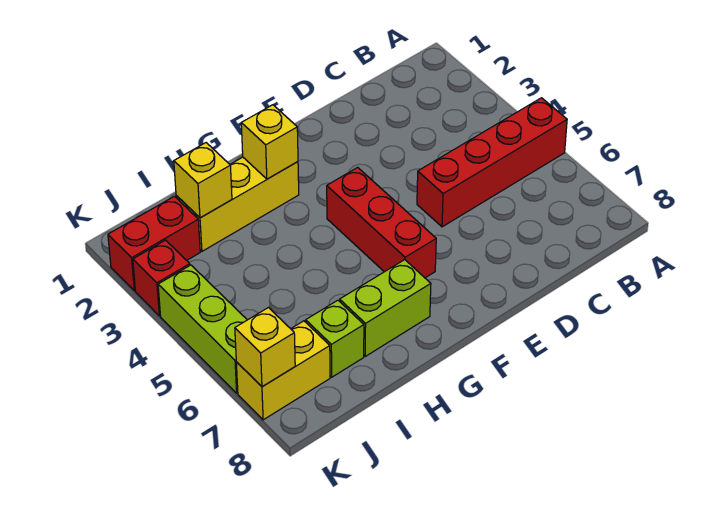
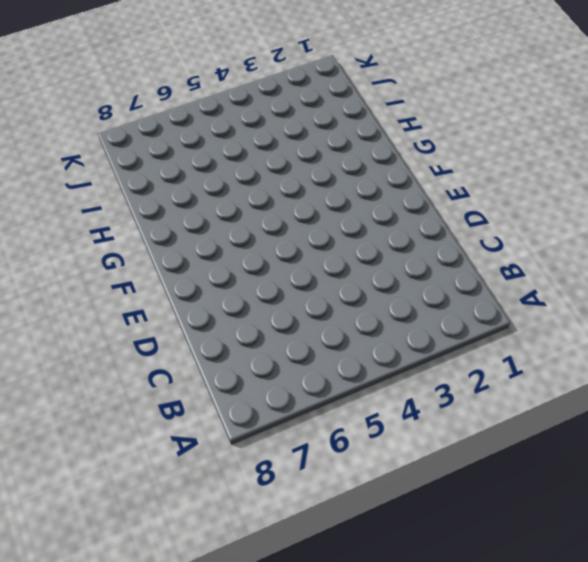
none -> red brick A5:D5 level 1
none -> red brick F4:F6 level 1
none -> yellow brick G2:I2 level 1

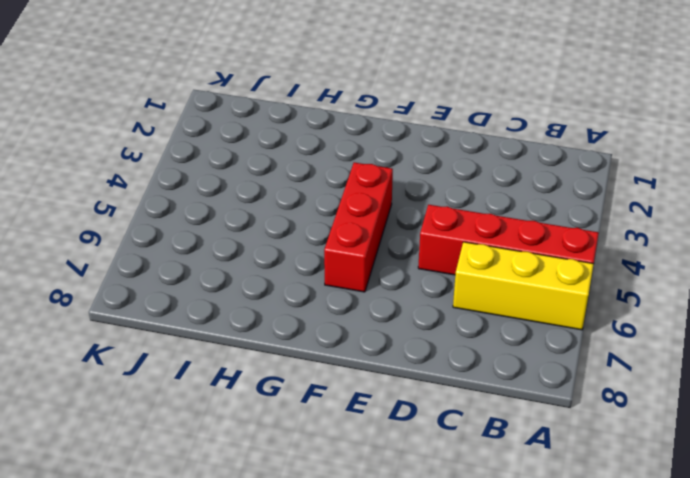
yellow brick A6:C6 level 1 -> yellow brick G2:I2 level 1
none -> lime brick G7:H7 level 1
none -> lime brick I7 level 1
none -> red brick J2:K2 level 1

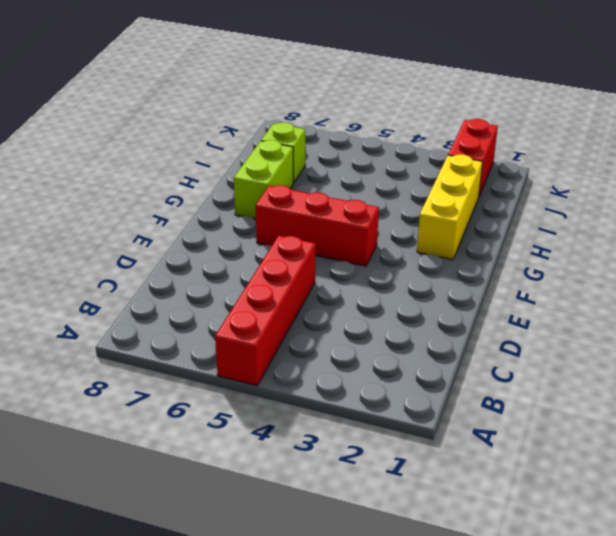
none -> yellow brick J7:K7 level 1
none -> red brick K3 level 1
none -> lime brick K4:K6 level 1

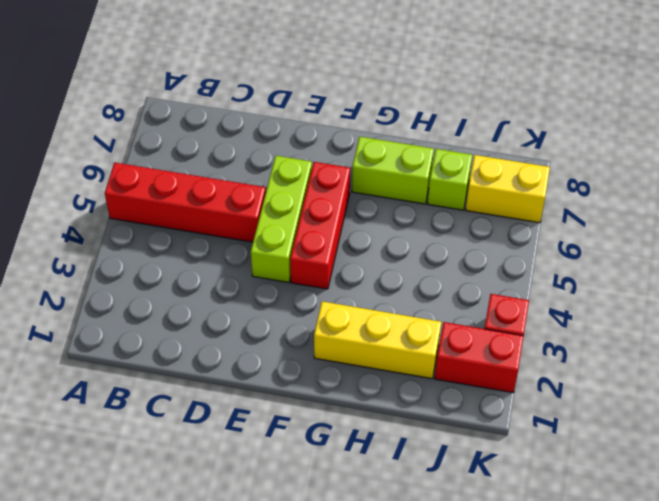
lime brick E4:E6 level 1 -> lime brick K4:K6 level 1
none -> yellow brick G2 level 2
none -> yellow brick I2 level 2
none -> yellow brick K7 level 2

